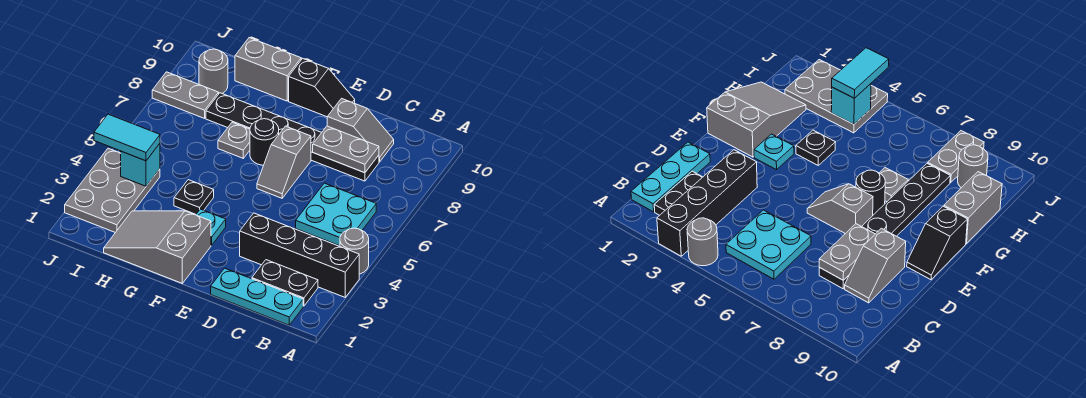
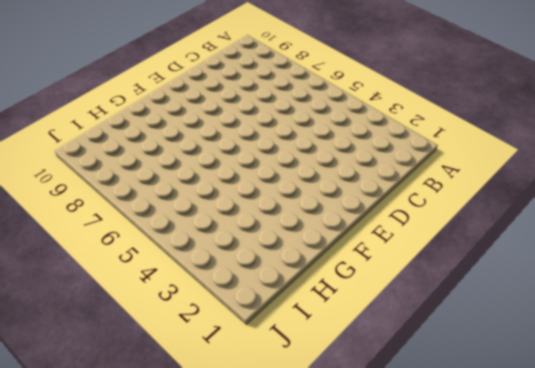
none -> black brick A3:D3 level 1
none -> grey round brick A4 level 1
none -> cyan plate B1:D1 level 1

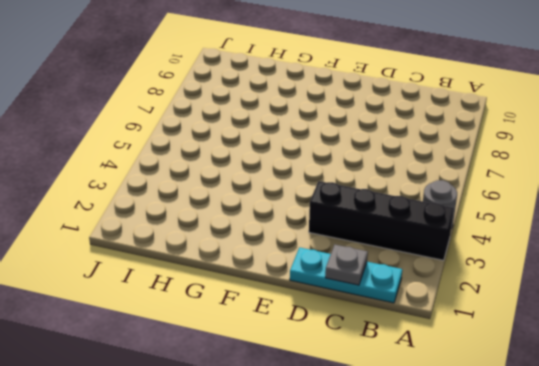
grey plate C1 level 2 -> grey plate G7 level 1
none -> black plate B2:C2 level 1
none -> cyan plate B5:C6 level 1
none -> black plate C8:H8 level 1

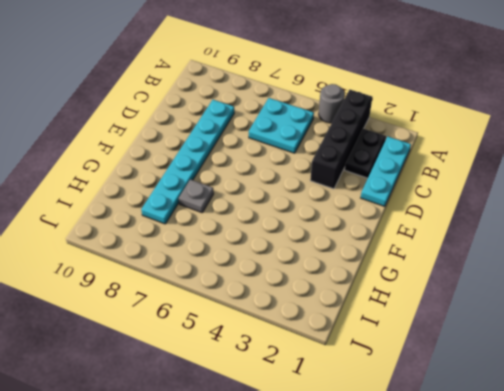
cyan plate C8:H8 level 1 -> black plate C8:H8 level 1
none -> grey slope C9:D9 level 1 top D
none -> grey slope E6:E7 level 1 top 7
none -> black slope E10:F10 level 1 top F

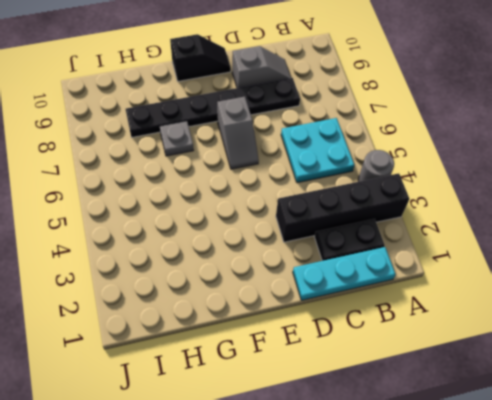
none -> grey slope F1:H2 level 1 top F
none -> cyan plate F3 level 1
none -> black round brick F7 level 1

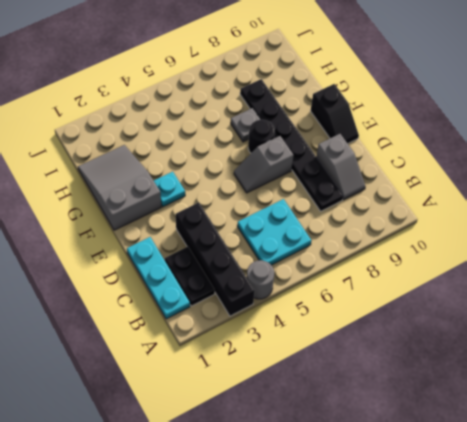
none -> black plate G4 level 1
none -> grey brick G10:H10 level 1
none -> grey plate I2:J4 level 1

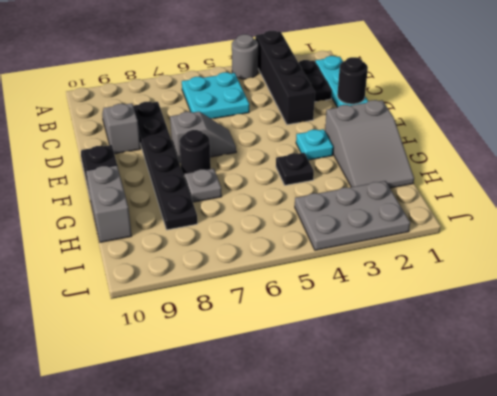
black round brick D1 level 2 -> none
none -> grey plate I8:J8 level 1
none -> grey round brick I9 level 1
none -> grey plate C8:D8 level 2

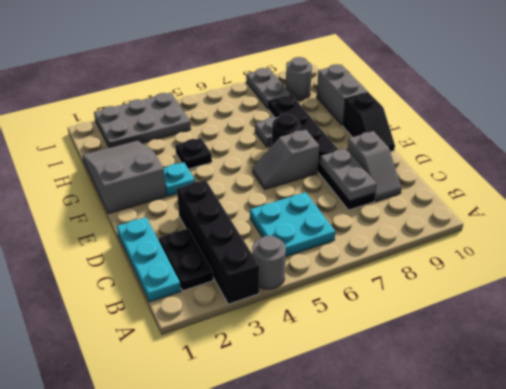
none -> cyan brick I4 level 2
none -> cyan tile I4:J4 level 3

